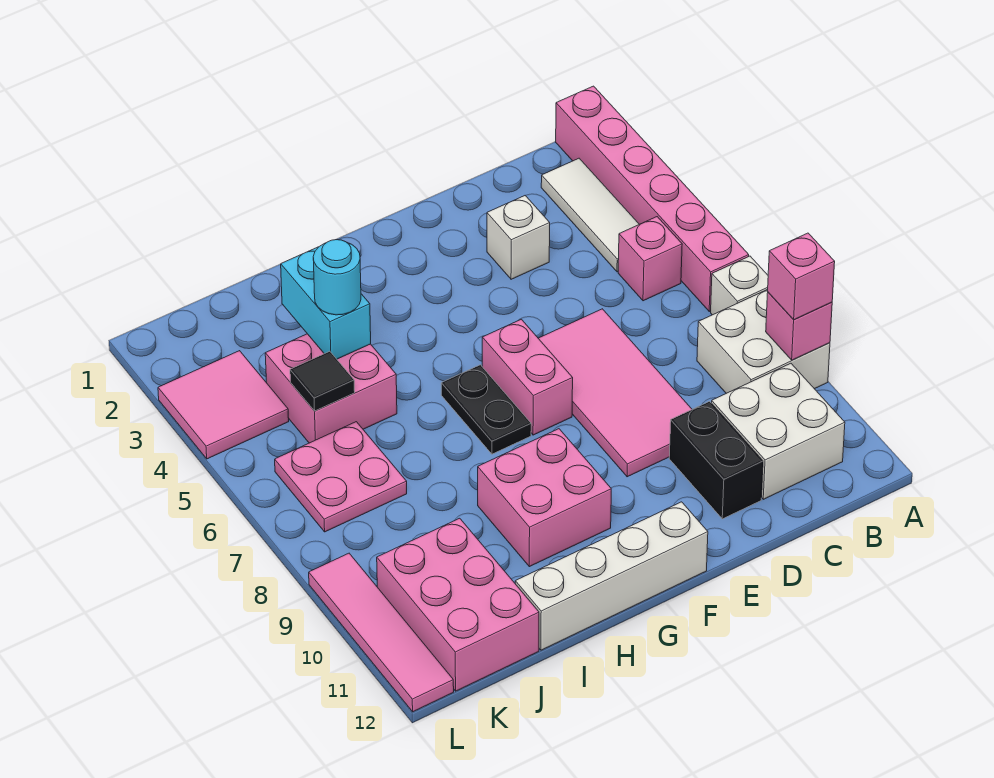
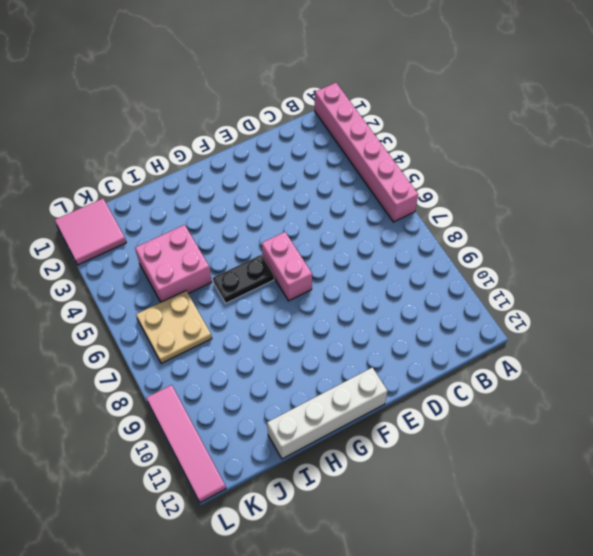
black plate G6:H6 level 1 -> black plate G6:G7 level 1
tan plate J6:K7 level 1 -> pink plate J6:K7 level 1
pink tile K1:L2 level 1 -> pink tile K3:L4 level 1
none -> white brick A7 level 1
none -> white brick A8:B9 level 1
none -> white tile B2:B4 level 1

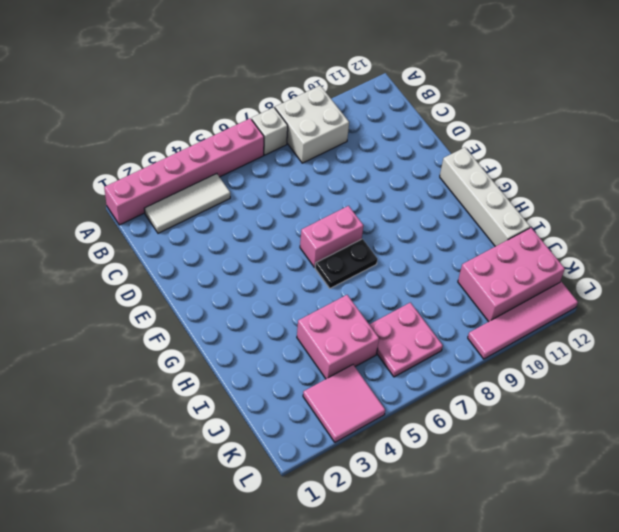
none -> pink brick B5 level 1
none -> white brick B10:C11 level 1
none -> white brick D3 level 1

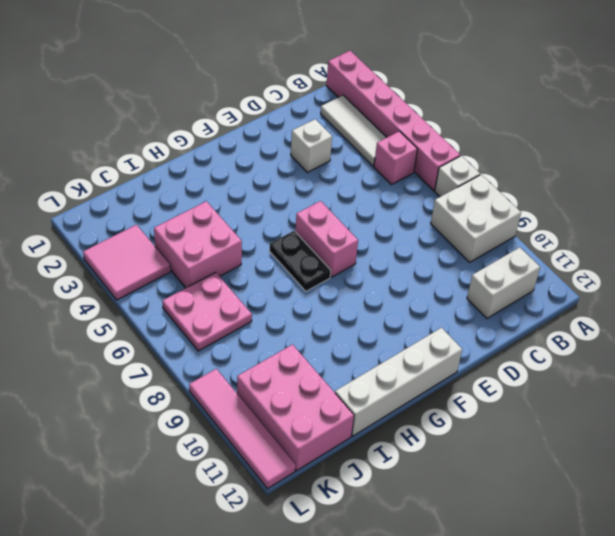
white brick B11:C11 level 1 -> white brick B10:C11 level 1
none -> pink tile D6:E9 level 1
none -> black brick D10:D11 level 1
none -> pink brick G9:H10 level 1

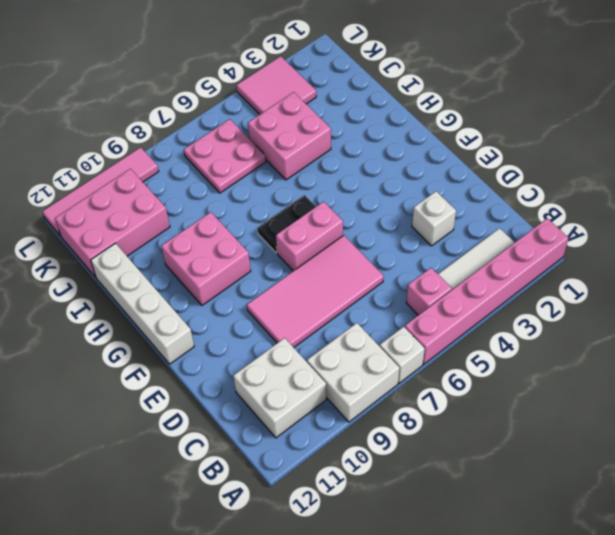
none -> black brick D10:D11 level 1
none -> pink brick A9 level 2
none -> cyan brick I3:I4 level 2

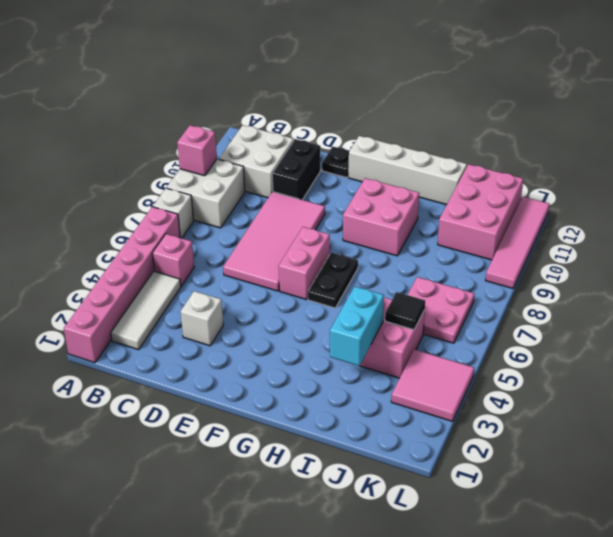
black plate E12 level 1 -> none
none -> pink brick A9 level 3
none -> cyan round brick I4 level 3

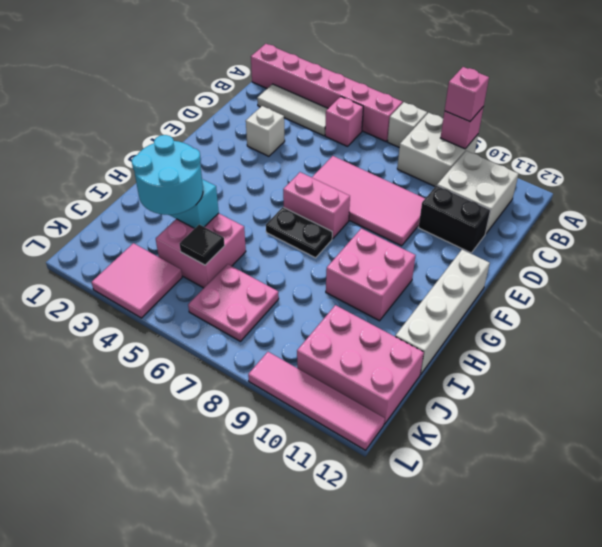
cyan round brick I3:J4 level 3 -> cyan round brick I4 level 3

